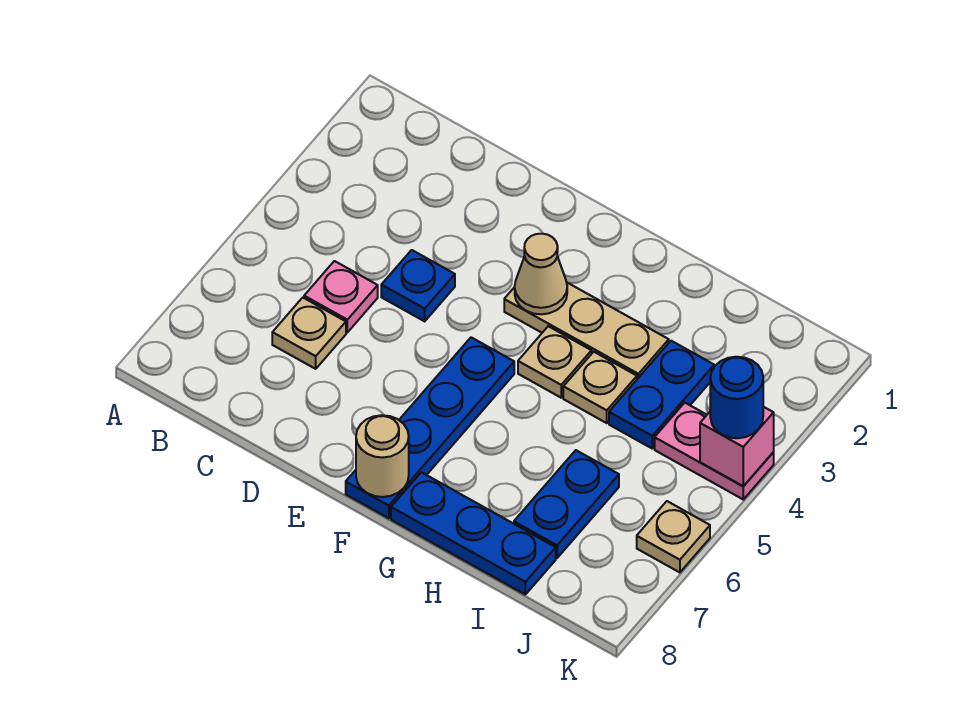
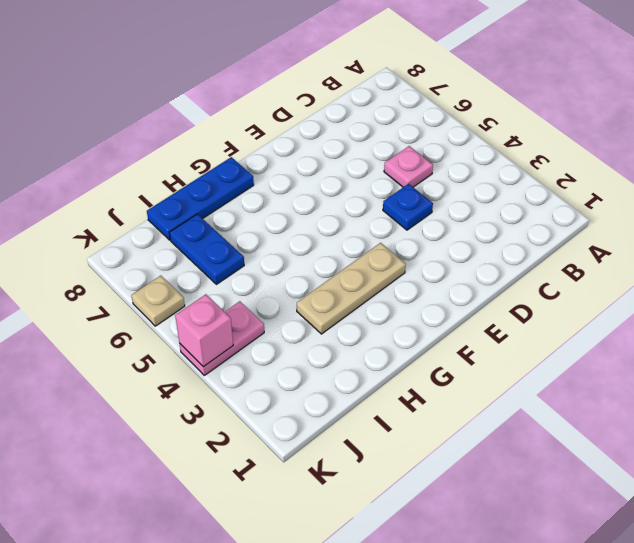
none -> tan plate C6 level 1
none -> blue plate F5:F8 level 1
none -> tan plate G4 level 1

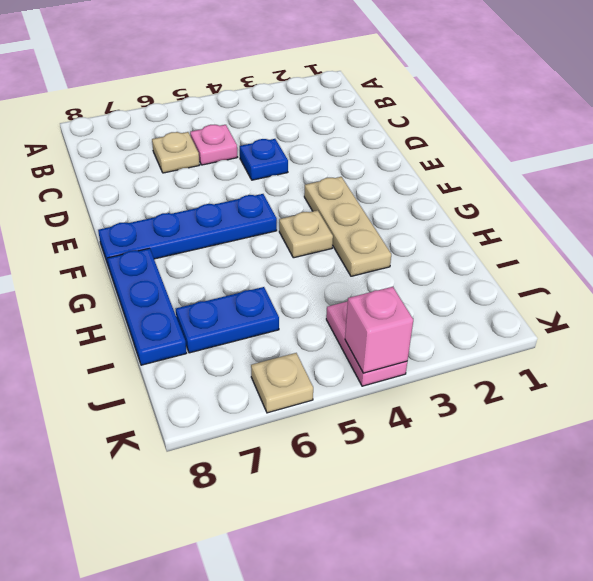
none -> tan plate H4 level 1
none -> blue plate I3:I4 level 1
none -> tan cone F3 level 2

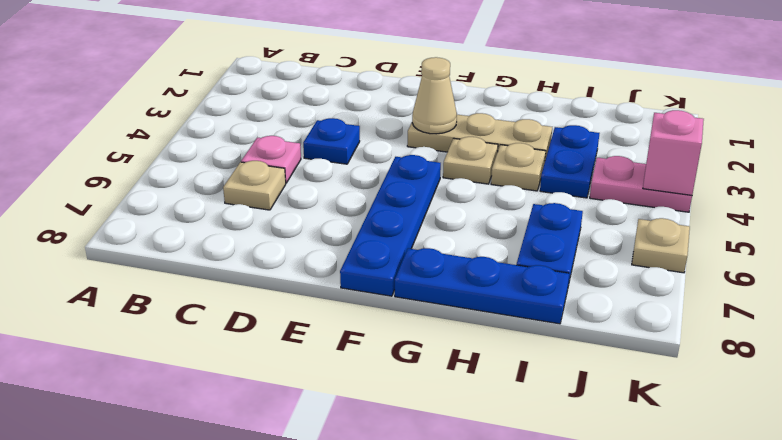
none -> tan round brick F8 level 2
none -> blue round brick K4 level 3

